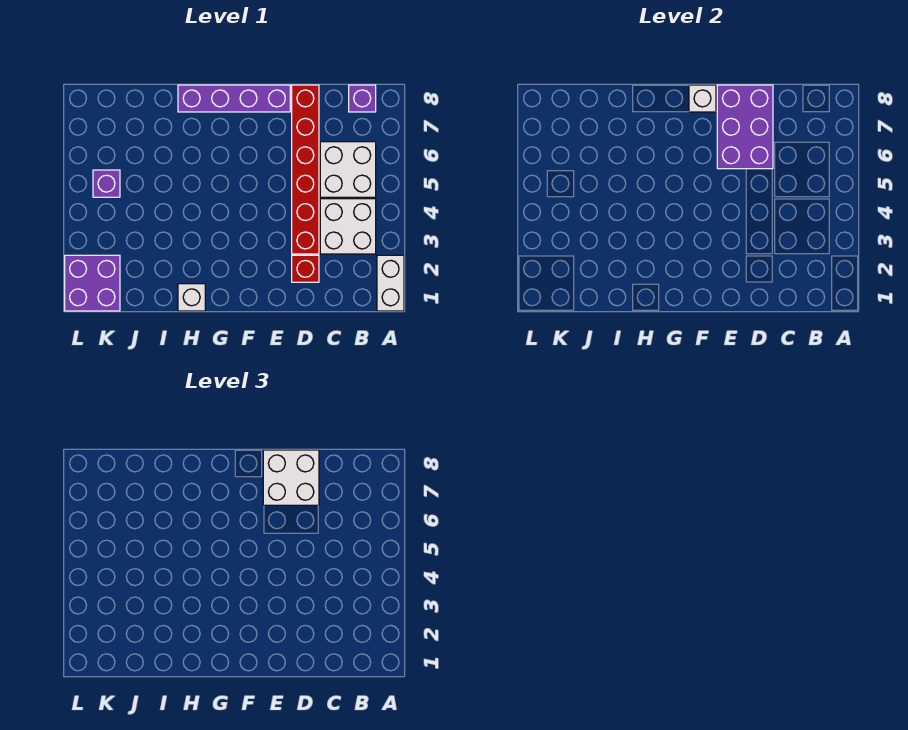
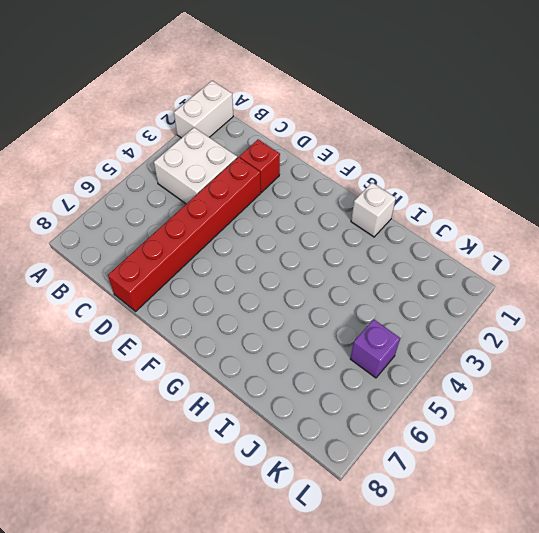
none -> white brick B5:C6 level 1
none -> purple brick B8 level 1
none -> purple brick E8:H8 level 1

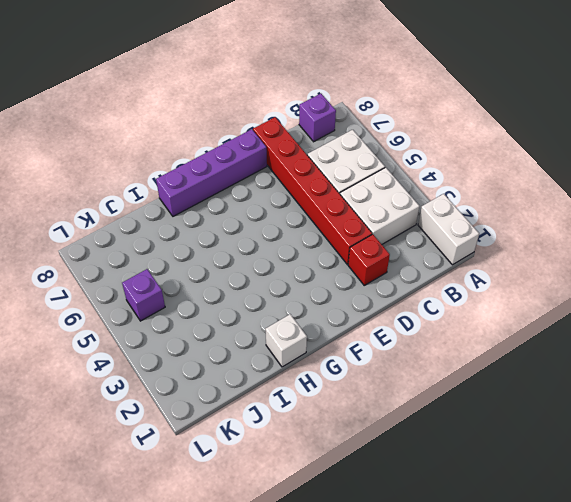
none -> purple brick K1:L2 level 1
none -> purple brick D6:E8 level 2
none -> white brick F8 level 2

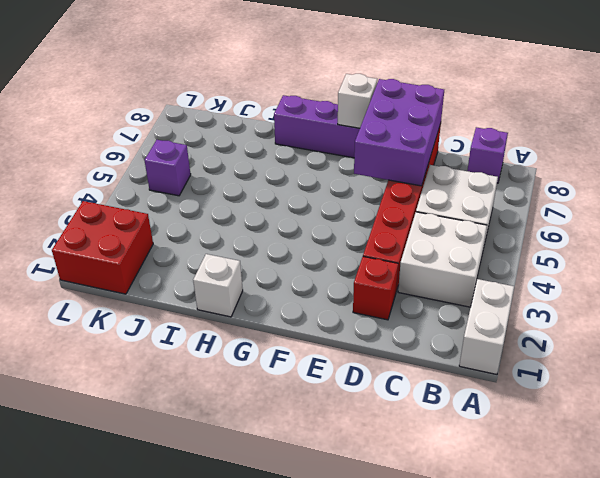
red brick K1:L2 level 1 -> purple brick K1:L2 level 1
none -> white brick D7:E8 level 3

